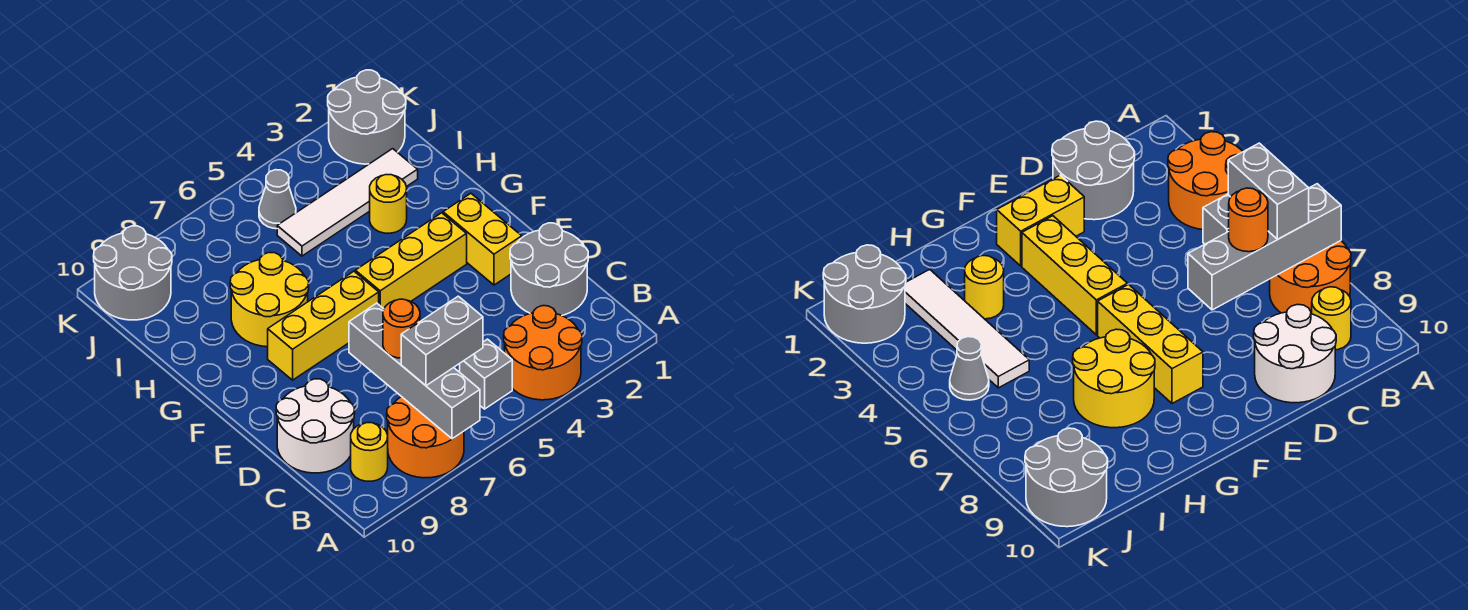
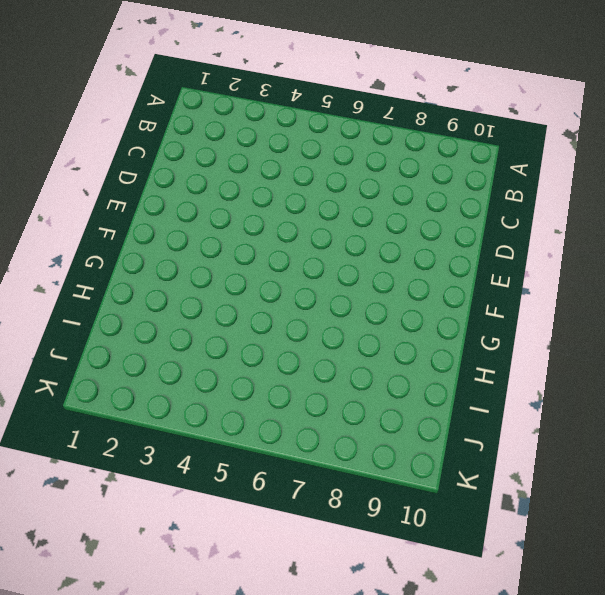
none -> orange round brick A3:B4 level 1
none -> orange round brick A7:B8 level 1
none -> grey brick B5 level 1

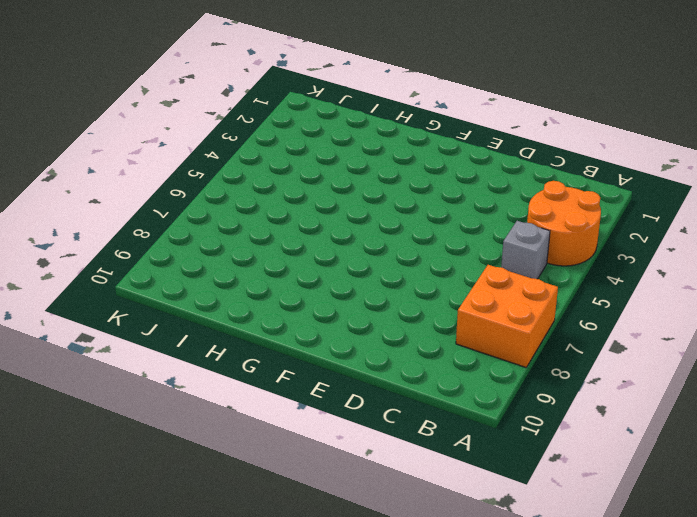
orange brick A7:B8 level 1 -> orange round brick A7:B8 level 1
none -> yellow round brick B9 level 1
none -> grey round brick C1:D2 level 1
none -> white round brick C9:D10 level 1

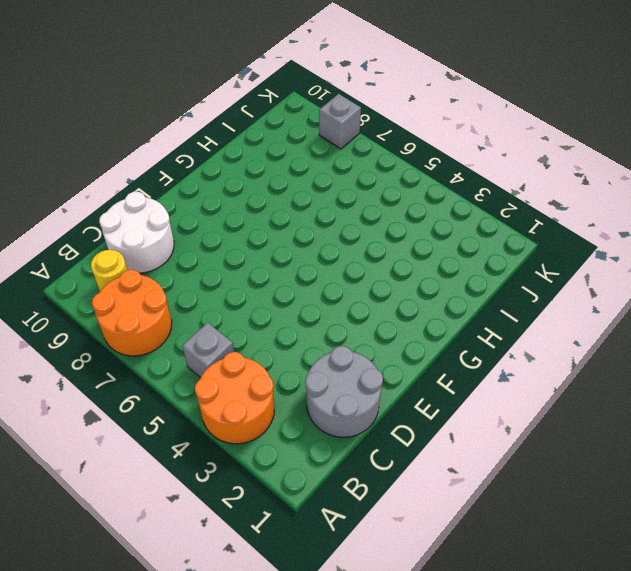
grey brick K8 level 1 -> none
none -> yellow brick E2:F2 level 1
none -> yellow brick F3:F5 level 1
none -> yellow brick F6:F8 level 1

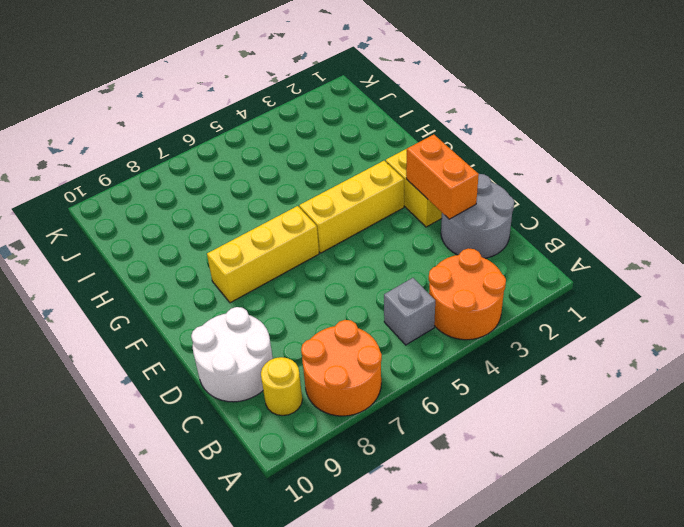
orange brick D2:E2 level 2 -> none
none -> yellow round brick G7:H8 level 1
none -> yellow round brick H3 level 1
none -> white tile I2:I5 level 1

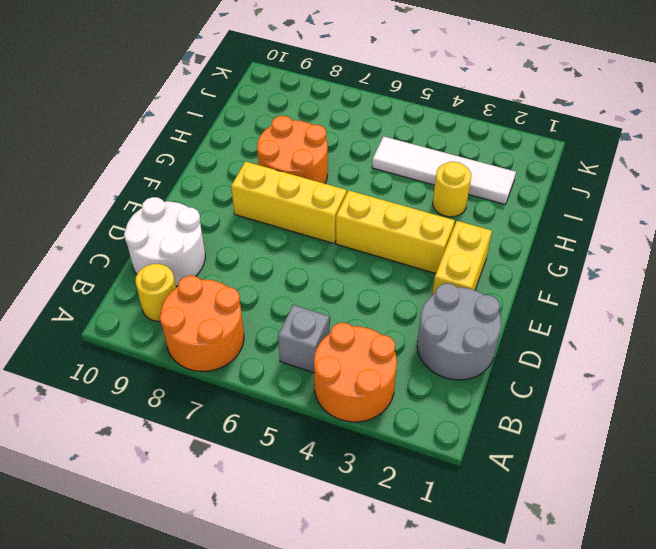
orange round brick G7:H8 level 1 -> yellow round brick G7:H8 level 1
none -> grey round brick J1:K2 level 1
none -> grey cone J5 level 1
none -> grey round brick J9:K10 level 1

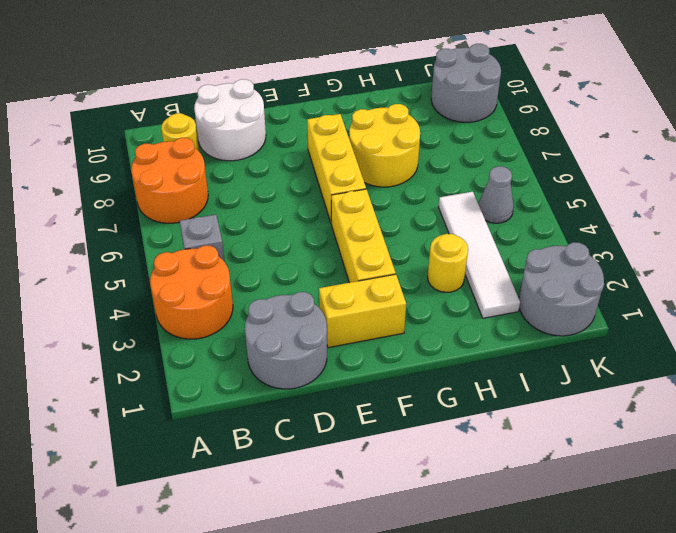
none -> grey brick A7:D7 level 2
none -> grey brick B6:B7 level 3
none -> orange round brick C7 level 3

